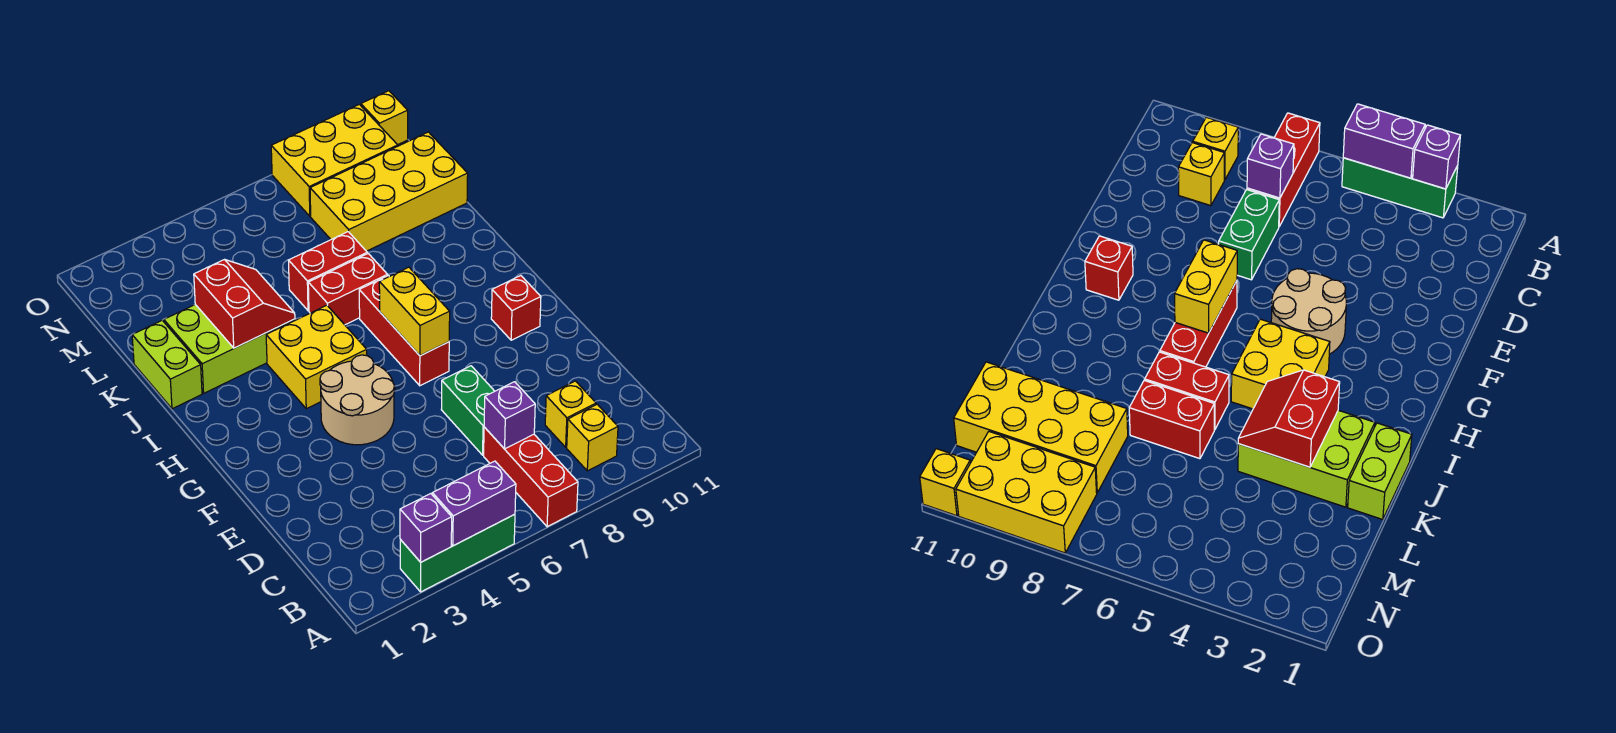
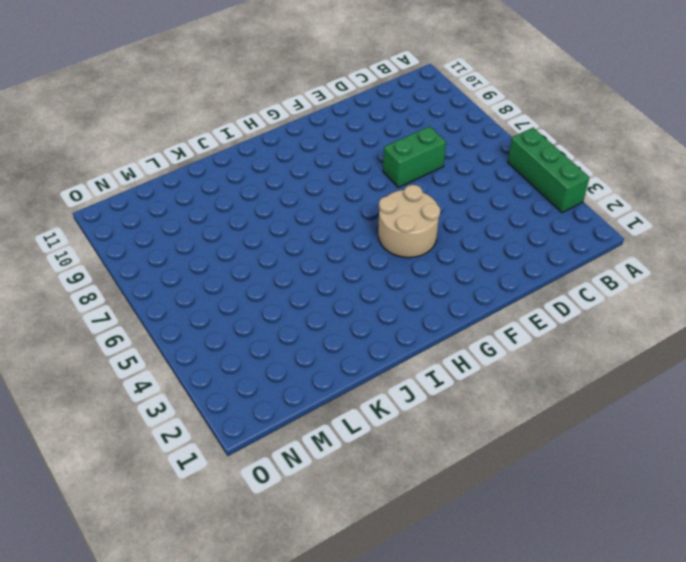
none -> red brick A7:C7 level 1
none -> yellow brick B9 level 1
none -> yellow brick C9 level 1

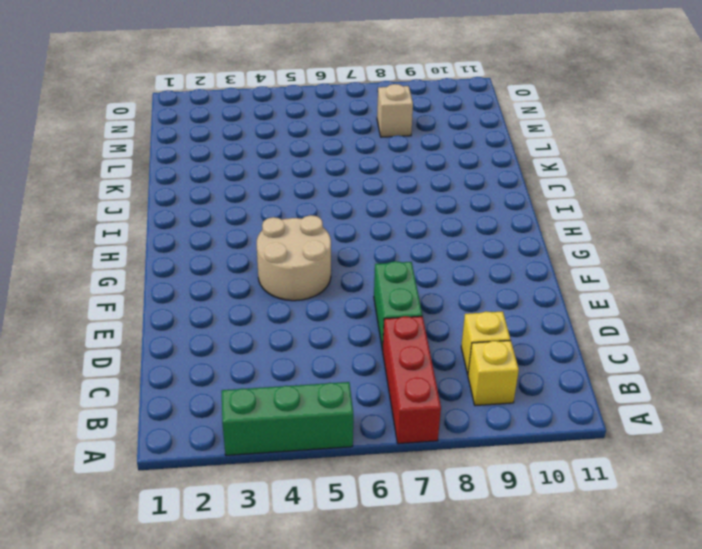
tan brick M8 level 1 -> yellow brick L8:M11 level 1
none -> red brick G7:I7 level 1
none -> red brick G10 level 1
none -> yellow brick H4:I5 level 1

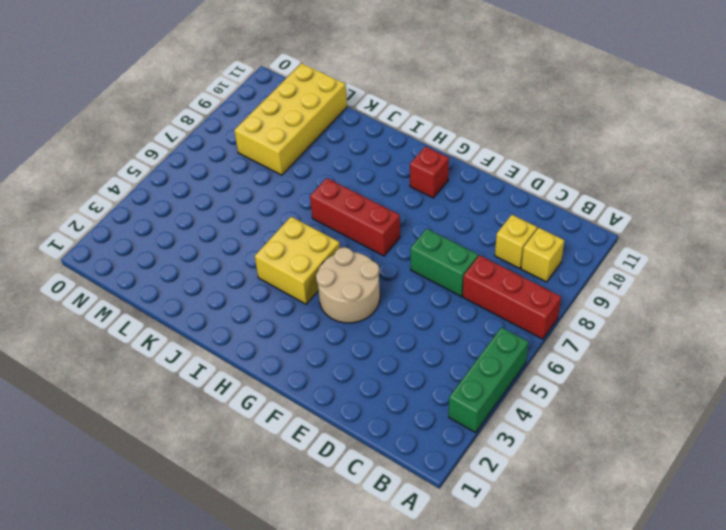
none -> lime brick J1:K1 level 1
none -> lime brick J2:K4 level 1
none -> red brick J6:J7 level 1

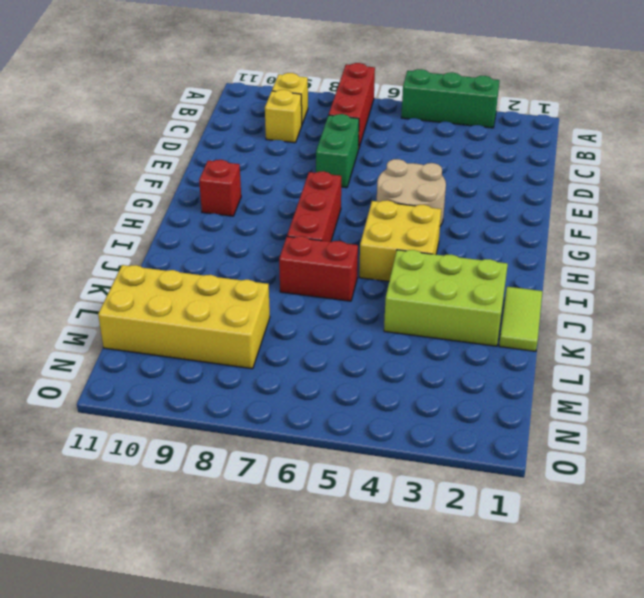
lime tile J1:K1 level 1 -> lime brick J1:K1 level 1
none -> red brick K6:K7 level 1
none -> yellow brick N8:O10 level 1
none -> yellow brick O11 level 1

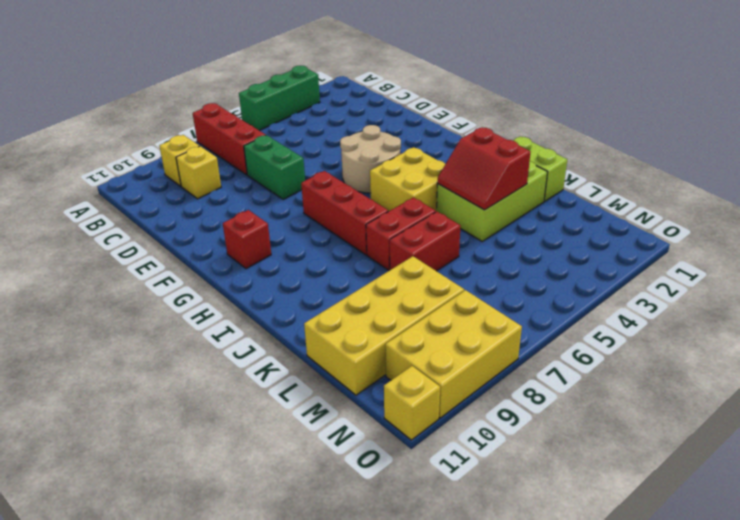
none -> purple brick A3 level 2
none -> purple brick A4:A5 level 2
none -> purple brick C7 level 2

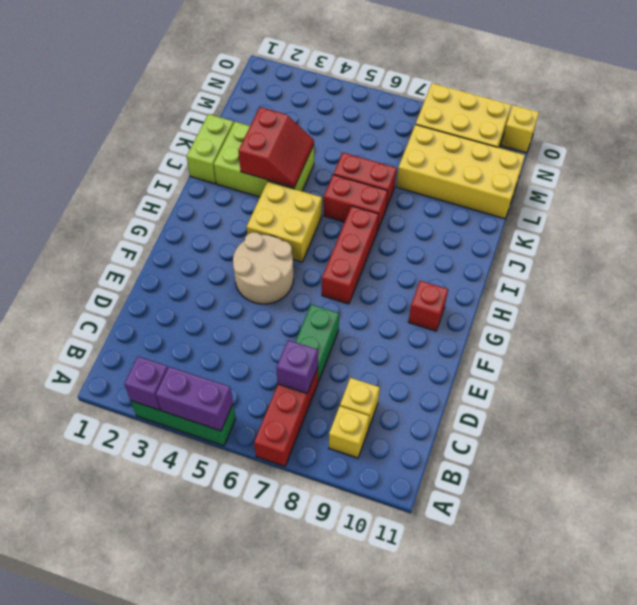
none -> yellow brick G7:H7 level 2

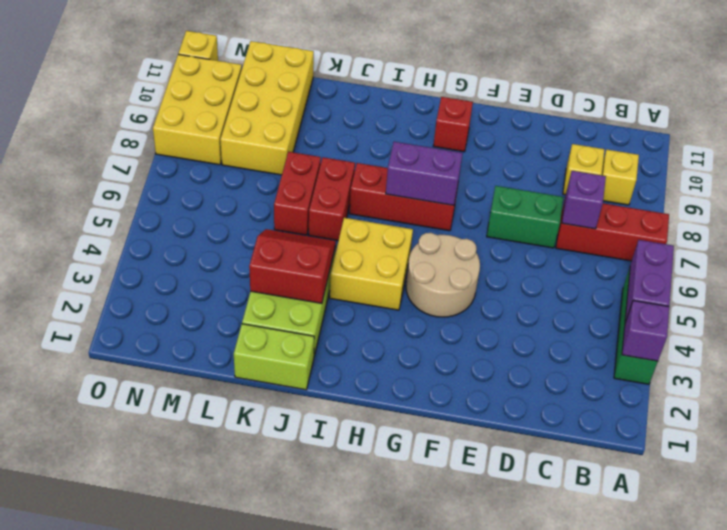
purple brick G7:H7 level 2 -> yellow brick G7:H7 level 2

